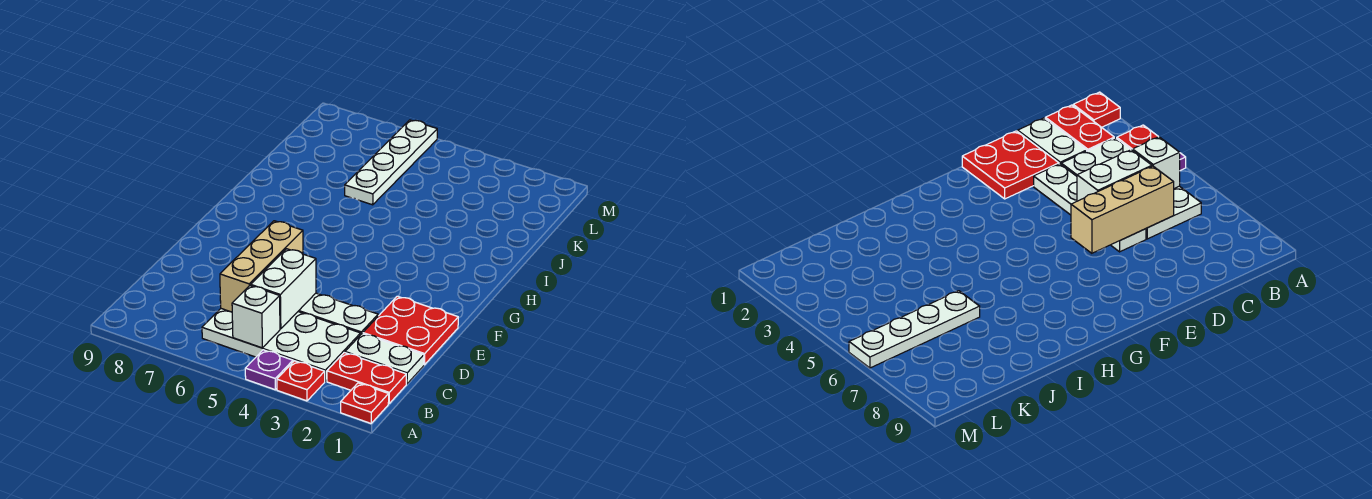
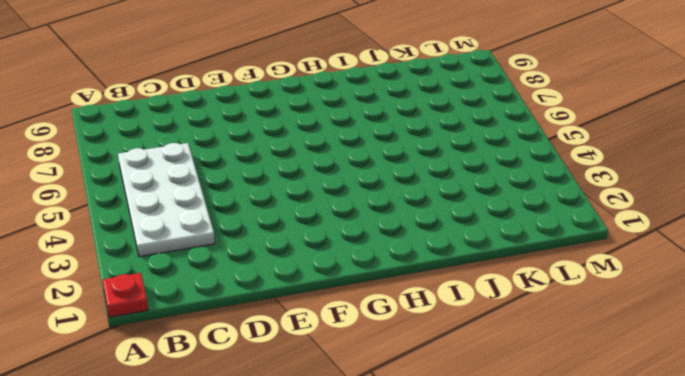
none -> red plate A3 level 1
none -> purple plate A4 level 1
none -> red plate B1:B2 level 1

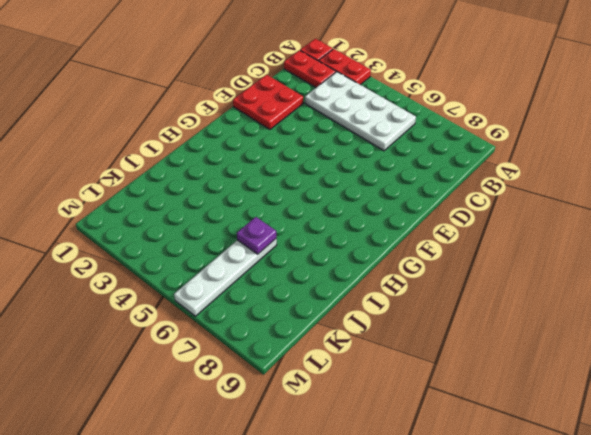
red plate A2:A3 level 1 -> red plate A3 level 1
purple plate J6 level 2 -> purple plate A4 level 1
none -> white plate C1:C2 level 1
none -> white plate D3:D6 level 1
none -> white brick B5 level 2

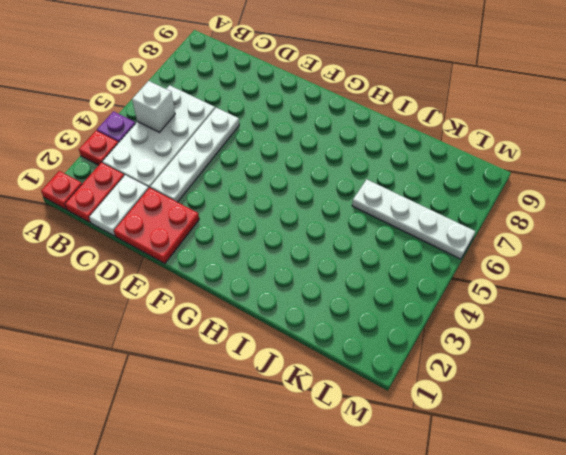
none -> white brick C5:D5 level 2
none -> tan brick C6:E6 level 2

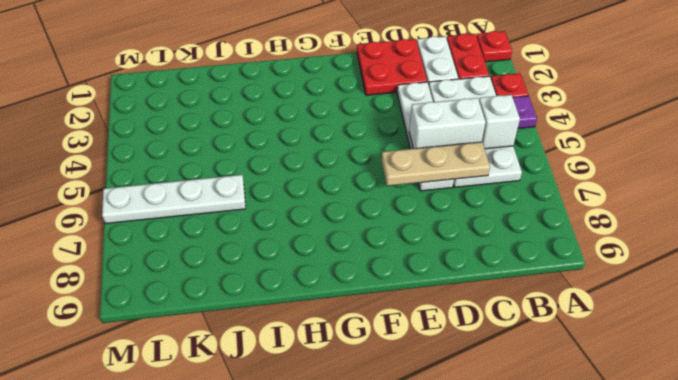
tan plate C6:E6 level 2 -> tan brick C6:E6 level 2

